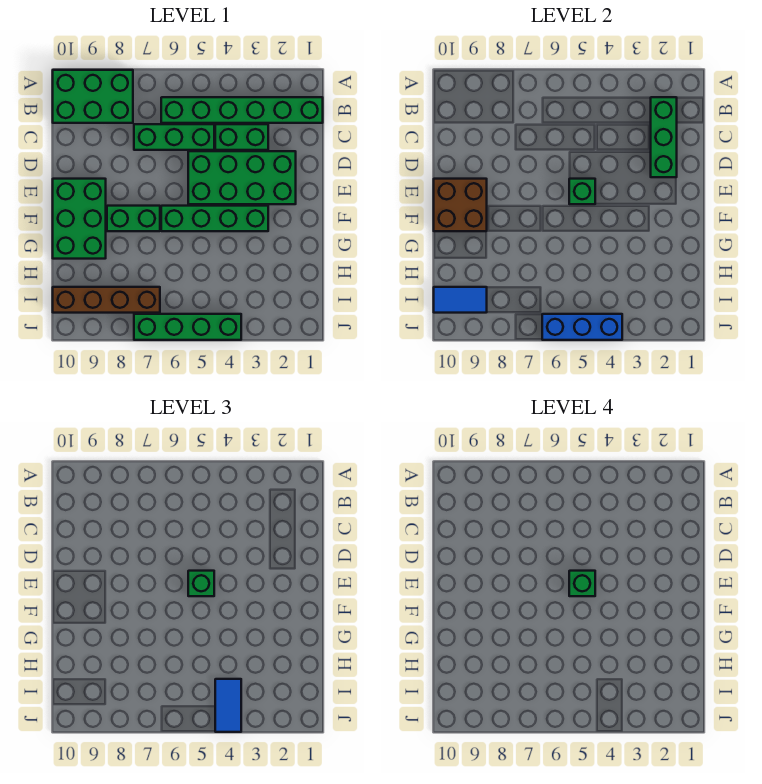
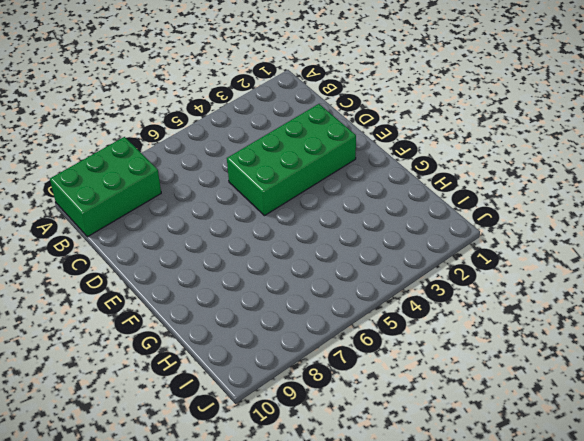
none -> green brick B1:B6 level 1
none -> green brick C3:C4 level 1
none -> green brick C5:C7 level 1

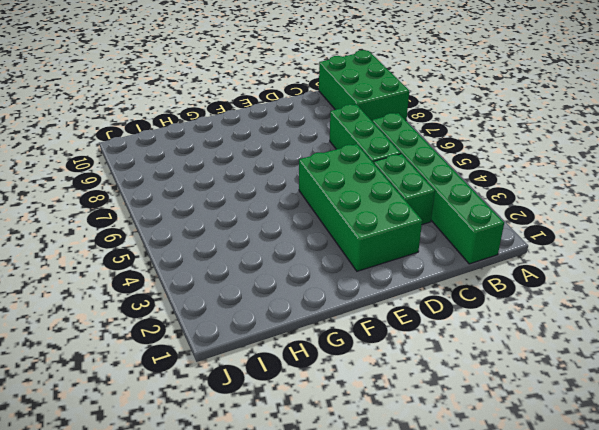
none -> green brick E9:G10 level 1
none -> green brick F3:F6 level 1
none -> green brick F7:F8 level 1

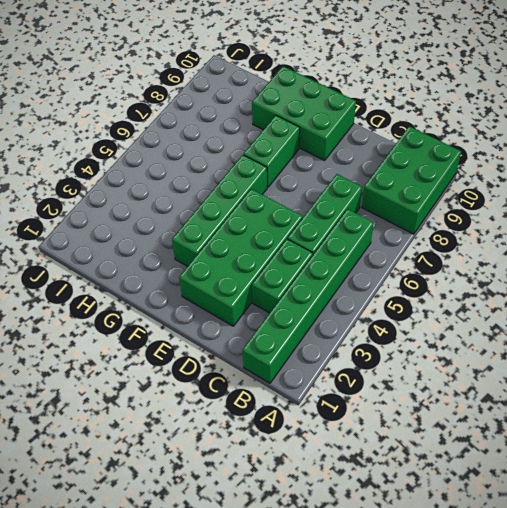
none -> brown brick I7:I10 level 1
none -> green brick J4:J7 level 1
none -> green brick B2:D2 level 2

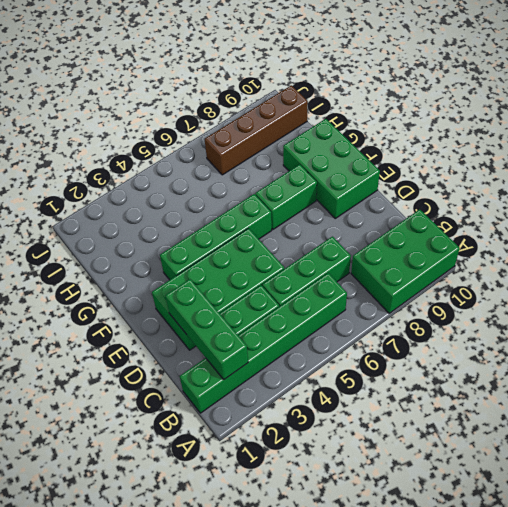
none -> green brick J4:J7 level 1
none -> green brick E5 level 2
none -> brown brick E9:F10 level 2

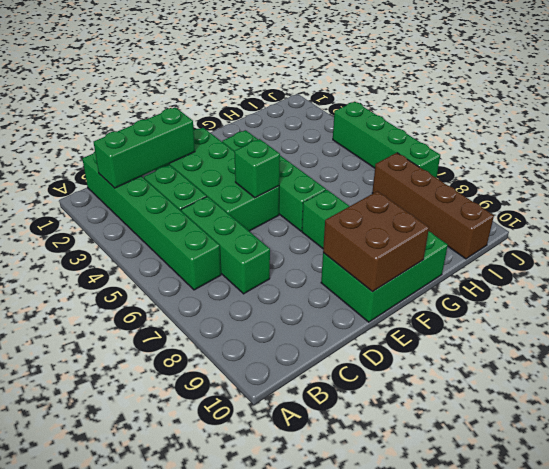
none -> green brick A8:B10 level 1
none -> blue tile I9:I10 level 2
none -> blue brick J4:J6 level 2

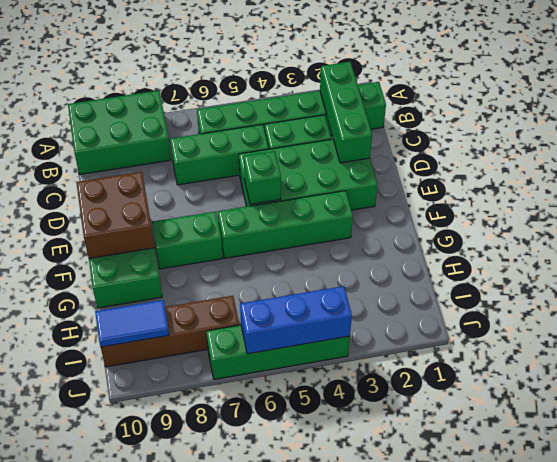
none -> green brick E5 level 3
none -> blue tile I4:J4 level 3
none -> green brick E5 level 4

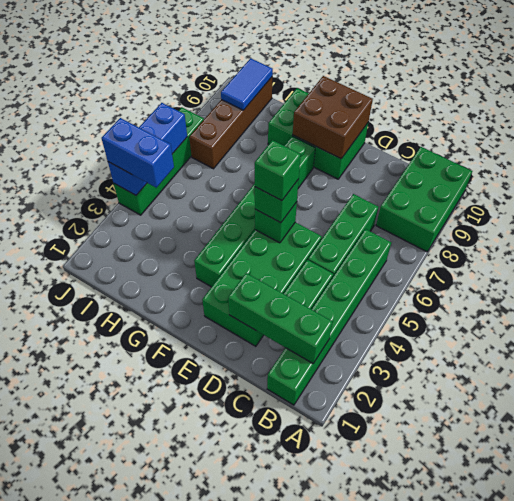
blue brick I4:J4 level 3 -> blue tile I4:J4 level 3

